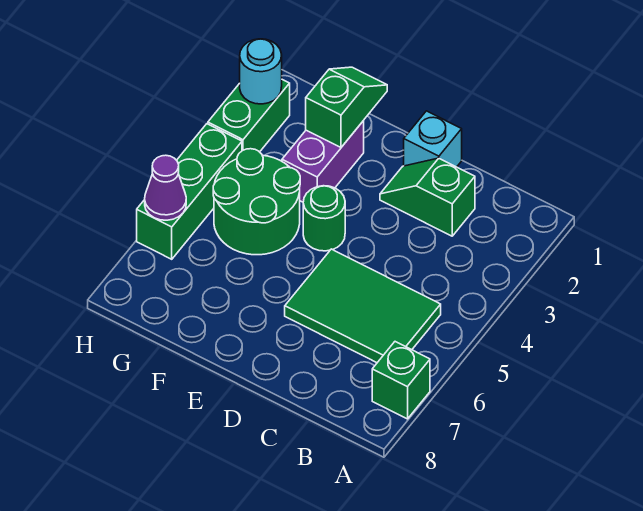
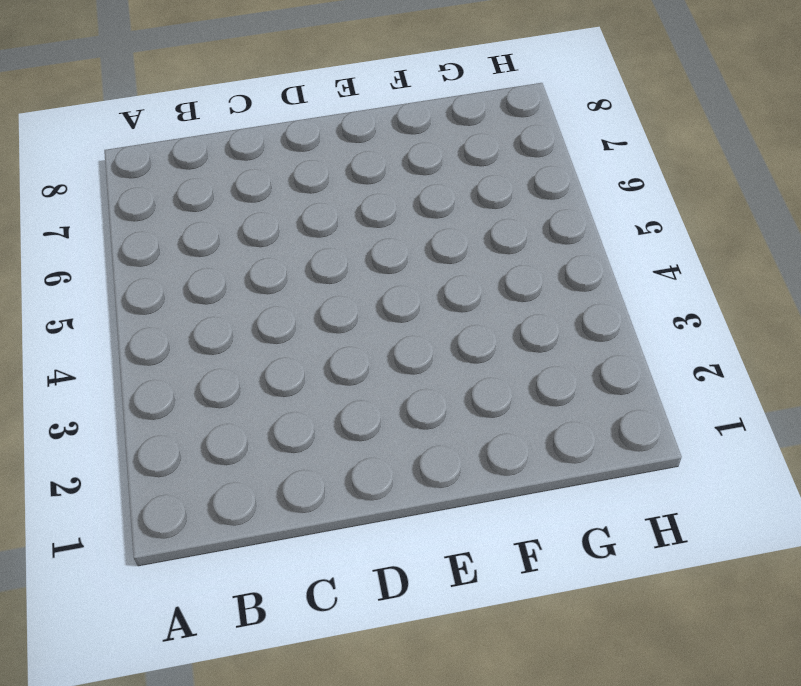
none -> green brick A7 level 1
none -> green tile B5:D6 level 1
none -> green slope C2:D2 level 1 top C

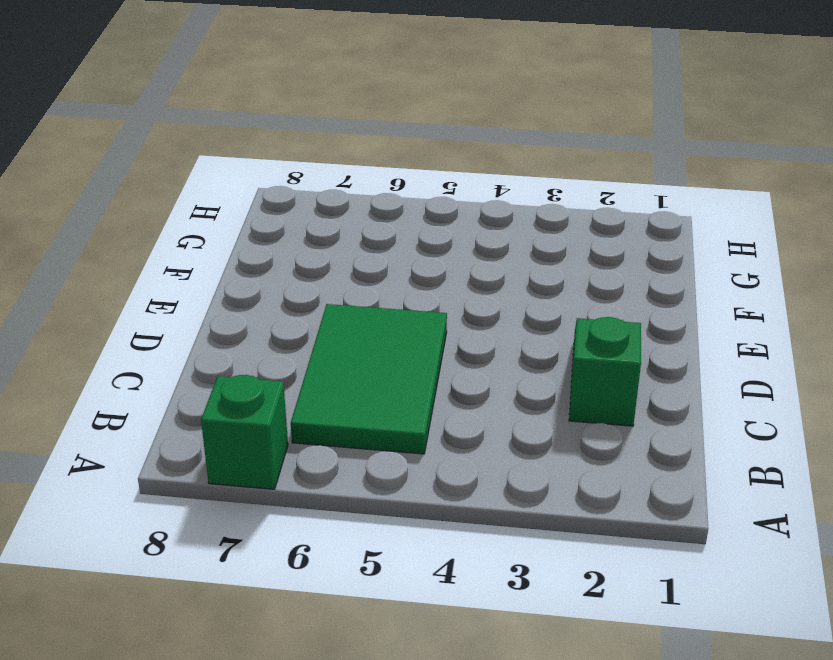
none -> cyan brick D1 level 1
none -> green round brick E4 level 1
none -> purple brick F2:F3 level 1

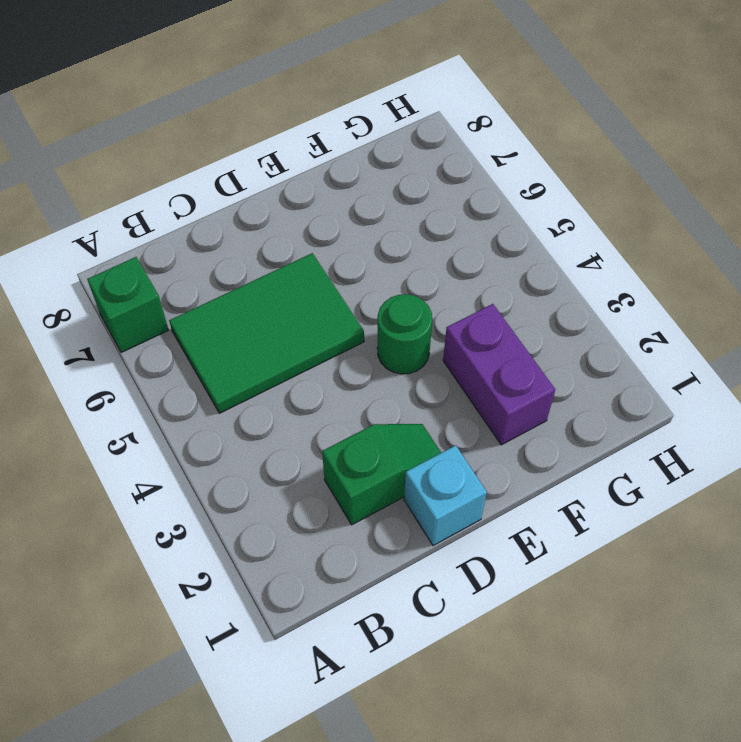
none -> green round brick F4:G5 level 1
none -> green brick H2:H3 level 1
none -> green brick H4:H6 level 1

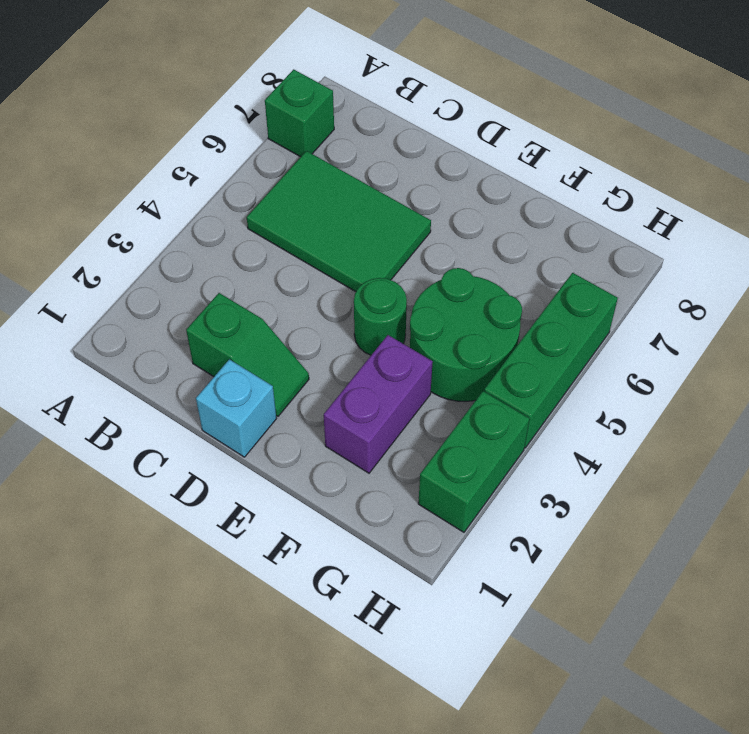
none -> green slope F1:F2 level 2 top 2
none -> cyan round brick H2 level 2
none -> purple cone H6 level 2

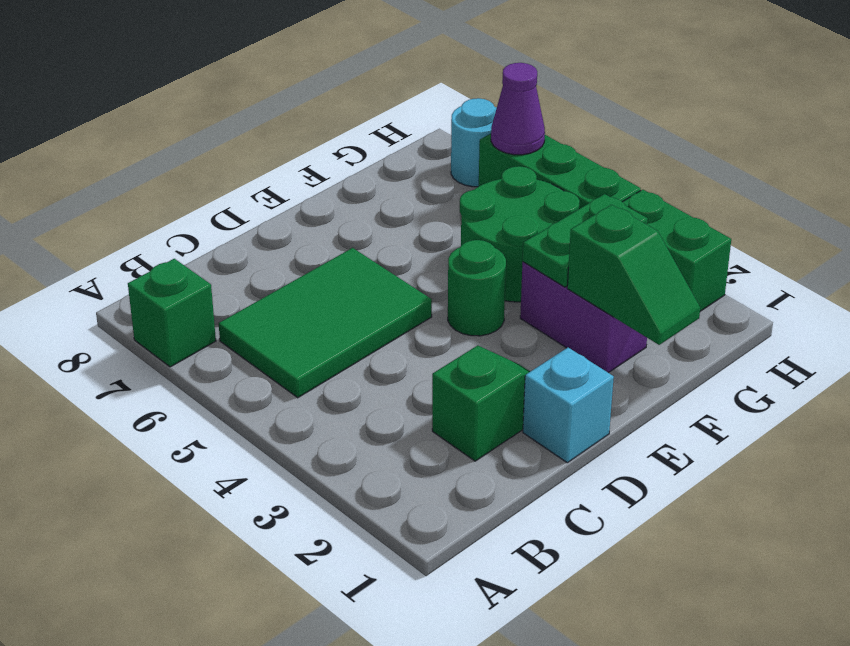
green plate F3:G3 level 2 -> none
cyan round brick H7 level 1 -> cyan round brick H2 level 2

